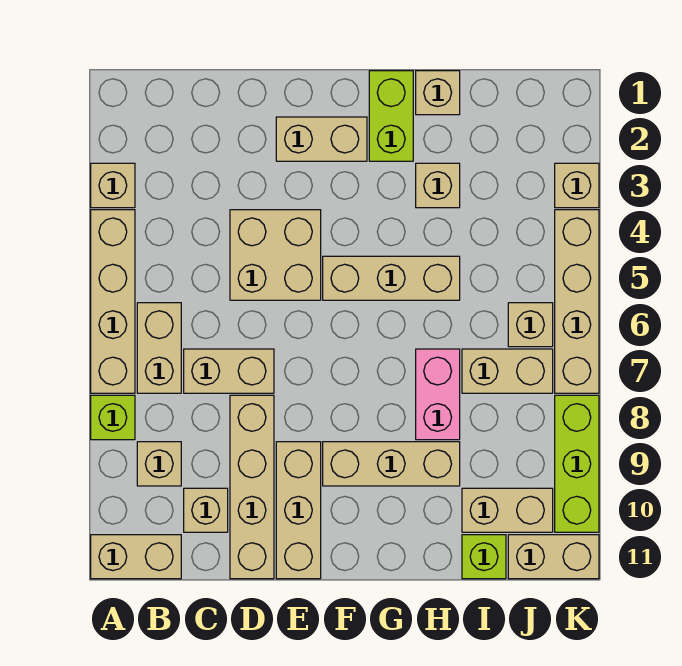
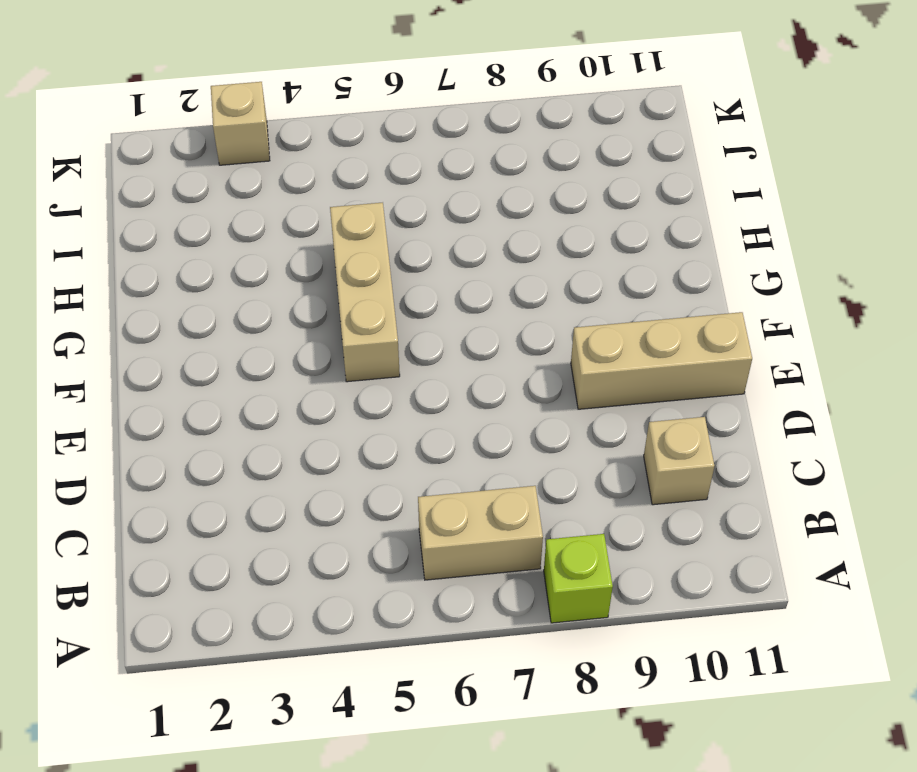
none -> tan brick A3 level 1
none -> tan brick A4:A7 level 1
none -> tan brick A11:B11 level 1

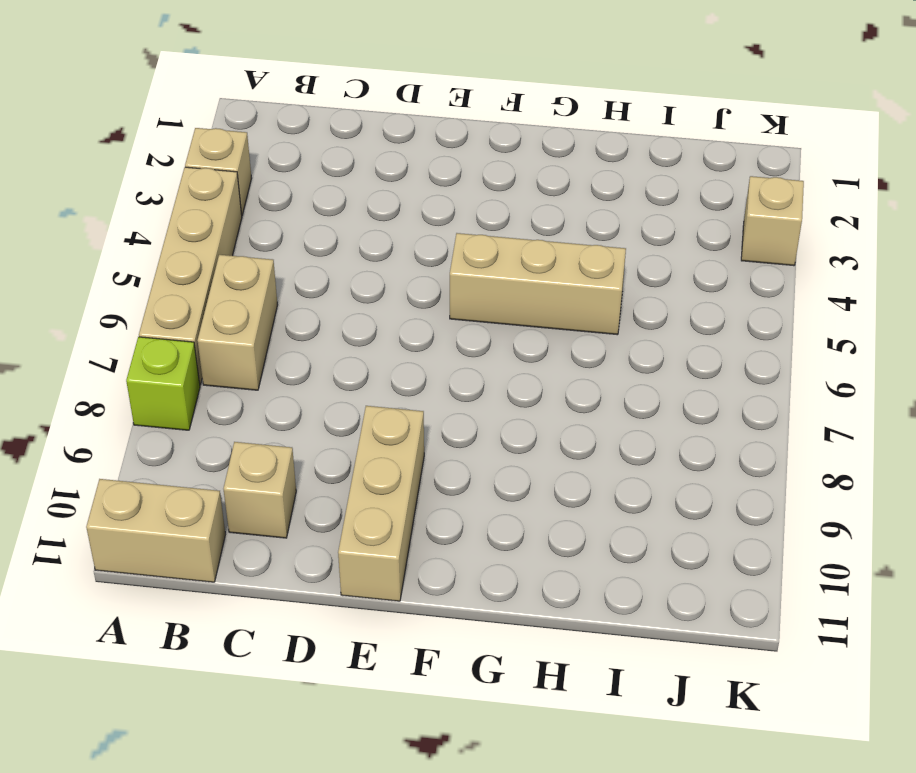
none -> tan brick B9 level 1
none -> tan brick C7:D7 level 1
none -> tan brick D4:E5 level 1

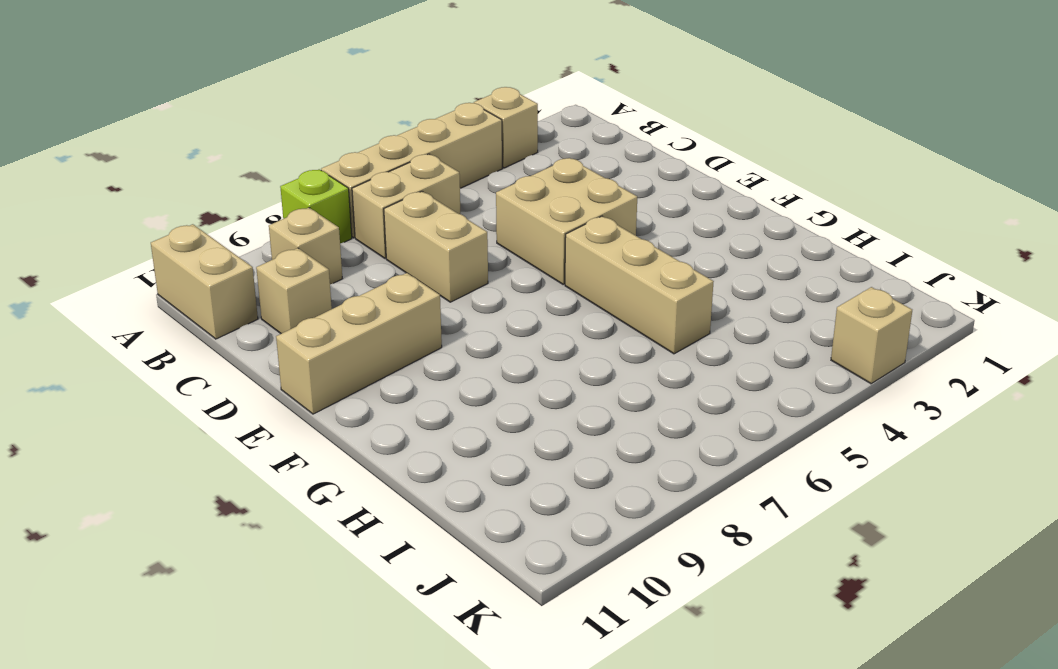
none -> tan brick D8:D11 level 1
none -> tan brick E2:F2 level 1
none -> tan brick F9:H9 level 1

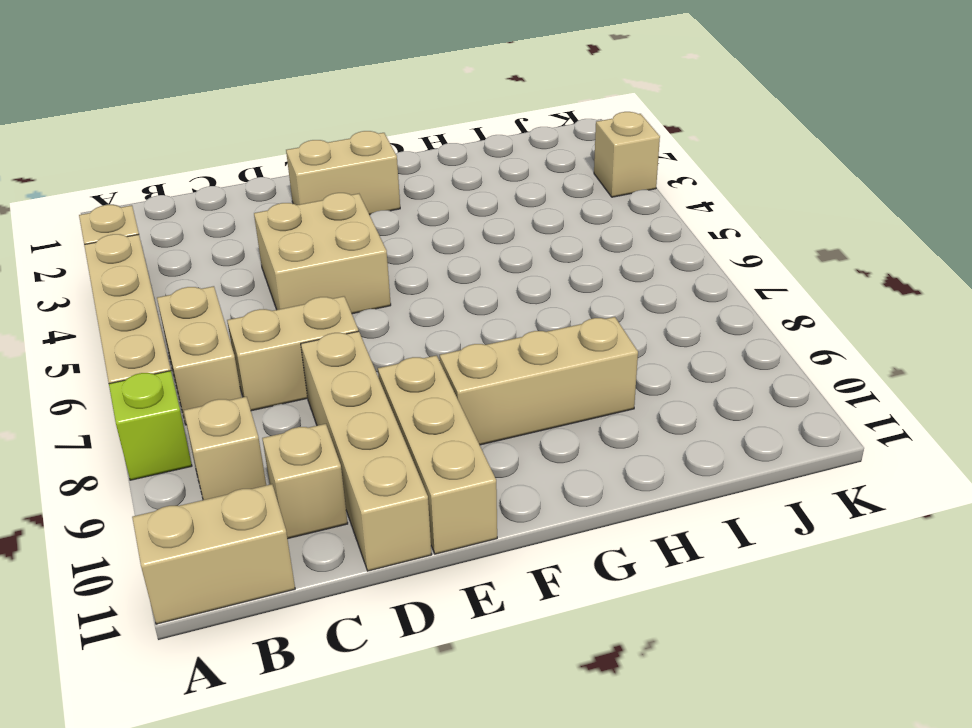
none -> tan brick F5:H5 level 1
none -> lime brick G1:G2 level 1
none -> tan brick H1 level 1

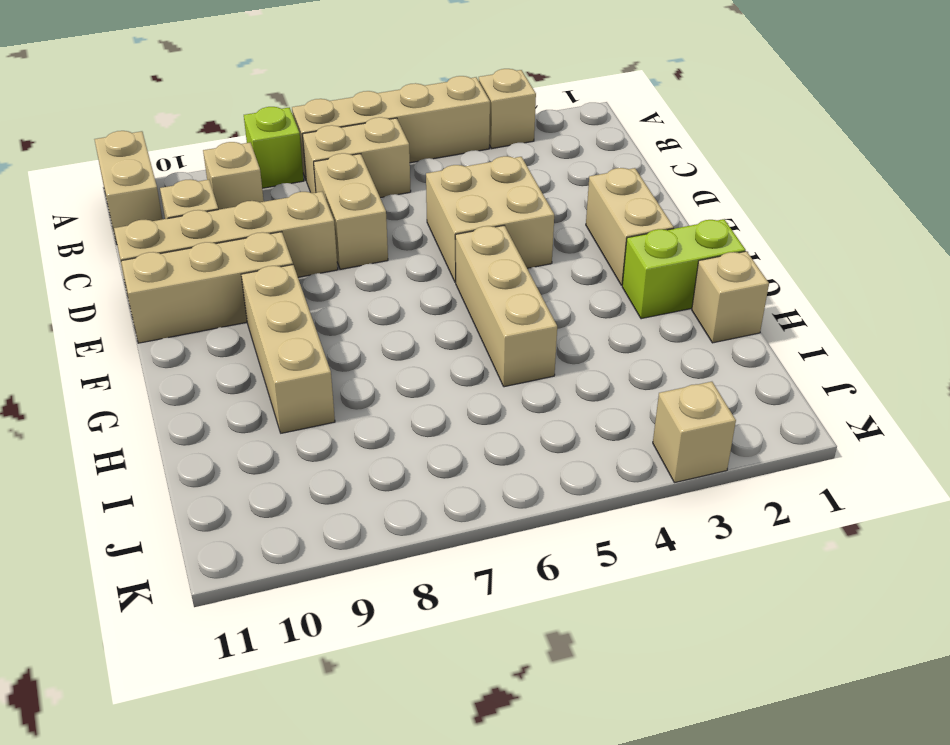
none -> tan brick H3 level 1
none -> pink brick H7:H8 level 1
none -> tan brick I7:J7 level 1

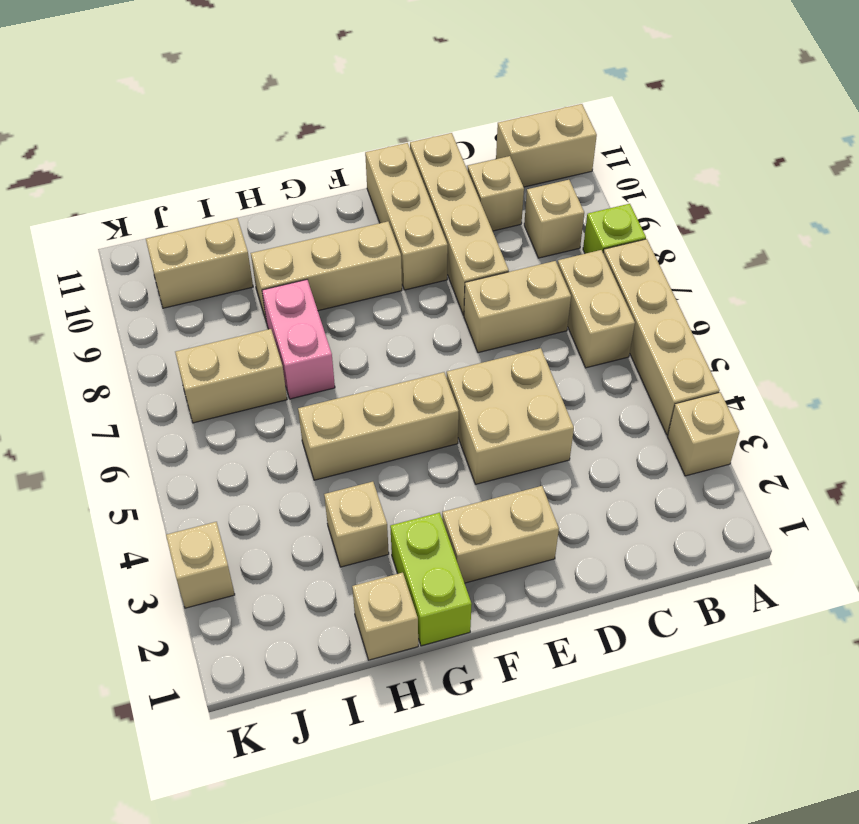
none -> lime brick I11 level 1
none -> tan brick J6 level 1
none -> tan brick J11:K11 level 1

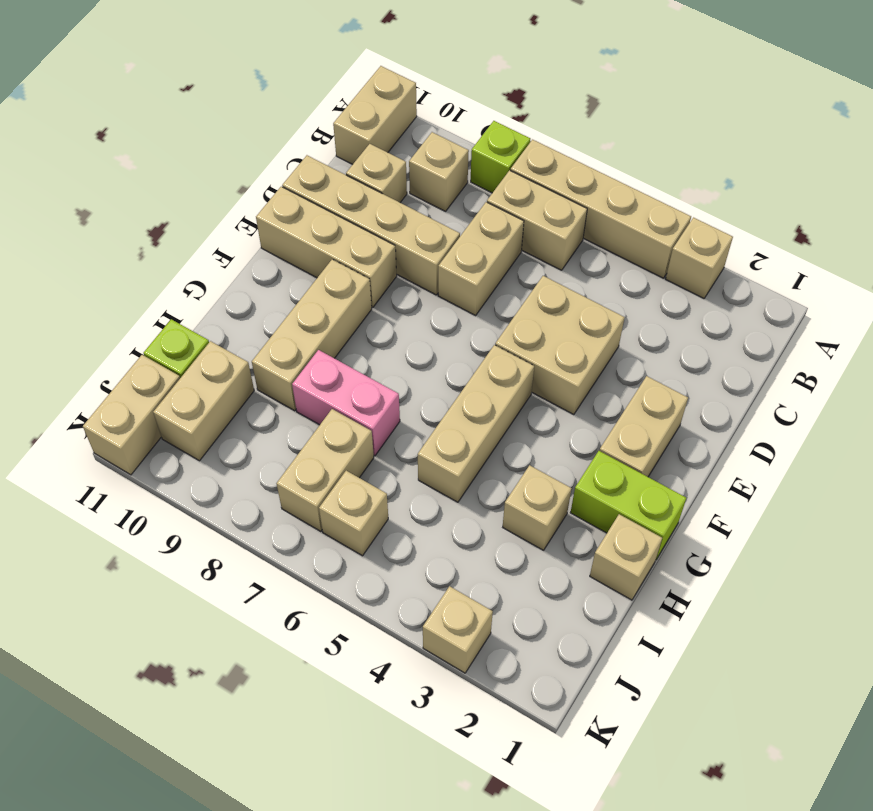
none -> tan brick K4:K7 level 1
none -> lime brick K8:K10 level 1

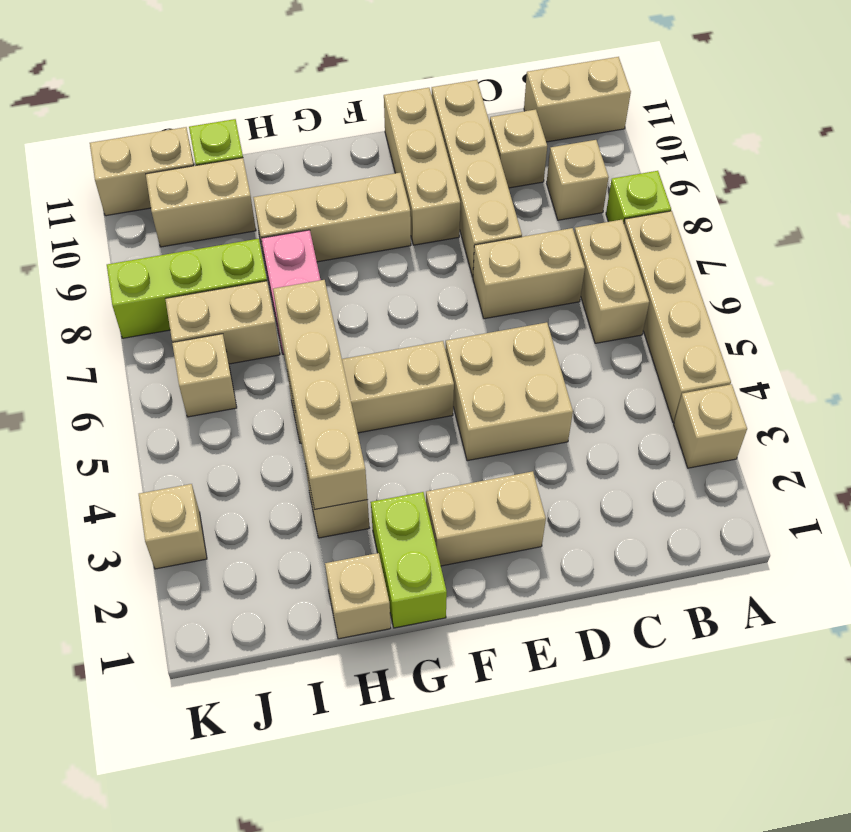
tan brick H3:H6 level 2 -> tan brick K4:K7 level 1
lime brick I8:K8 level 1 -> lime brick K8:K10 level 1

